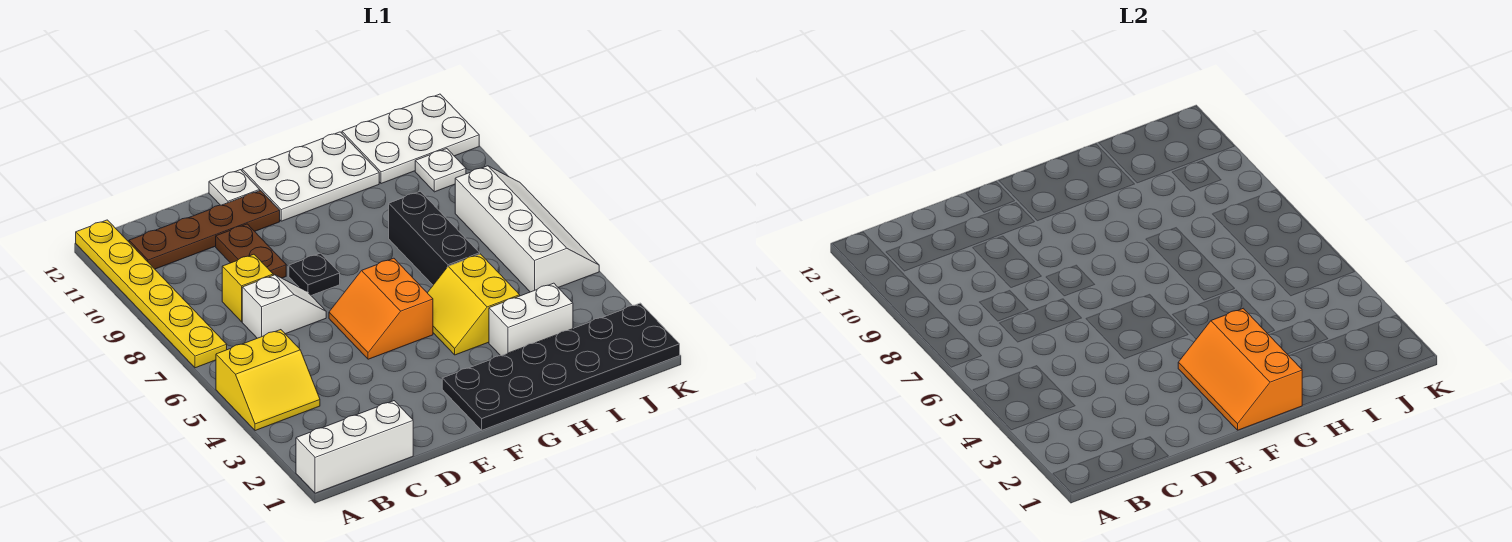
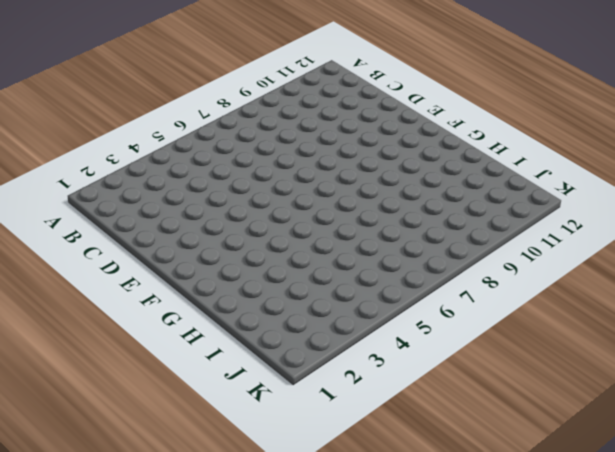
none -> white brick A1:C1 level 1
none -> yellow slope A4:B5 level 1 top 5
none -> yellow plate A7:A12 level 1

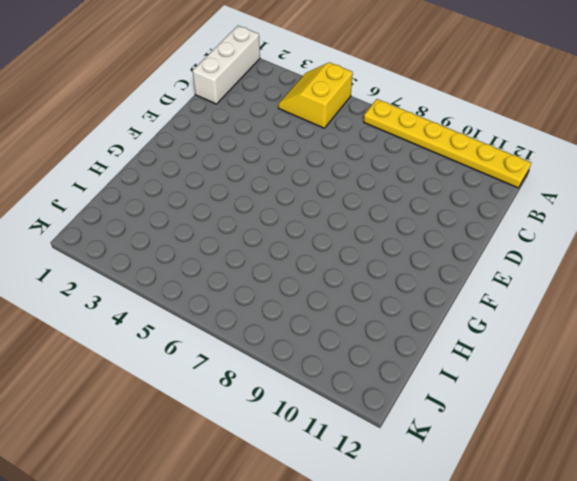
none -> brown plate B11:E11 level 1
none -> white slope C7:D7 level 1 top C
none -> yellow brick C8 level 1

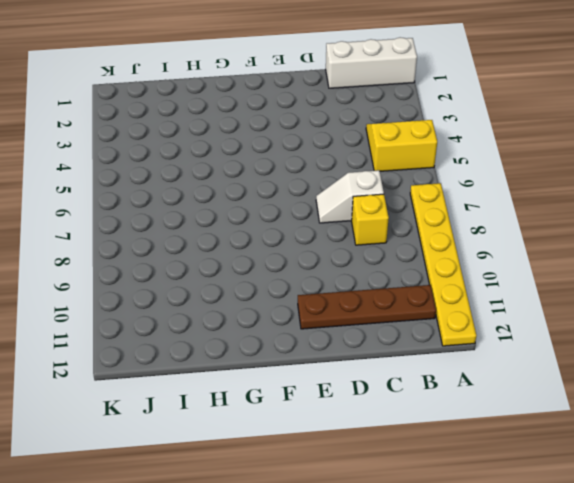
none -> brown plate D9:D10 level 1
none -> orange slope E5:F6 level 1 top F
none -> black plate E8 level 1

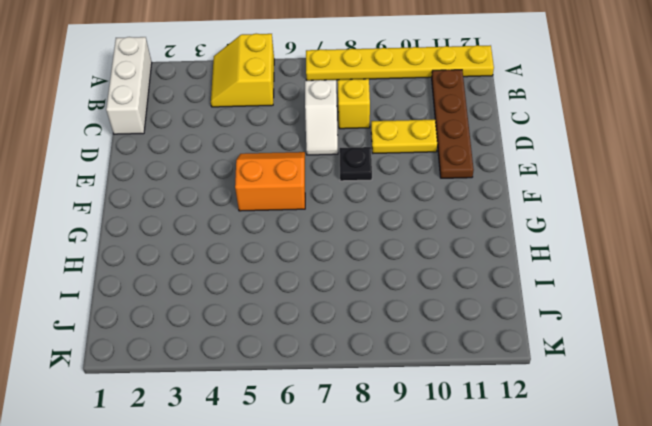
yellow plate D9:D10 level 1 -> brown plate D9:D10 level 1
none -> white plate E12 level 1
none -> black plate F1:K2 level 1
none -> white plate F11:H12 level 1

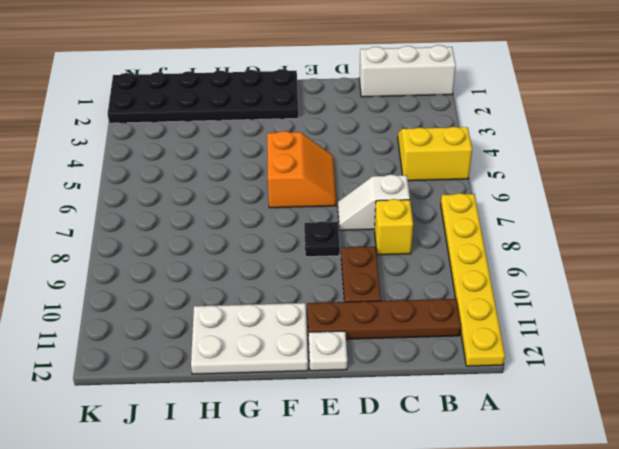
none -> yellow slope G4:H5 level 1 top H
none -> white brick H3:I3 level 1
none -> black brick H6:H8 level 1

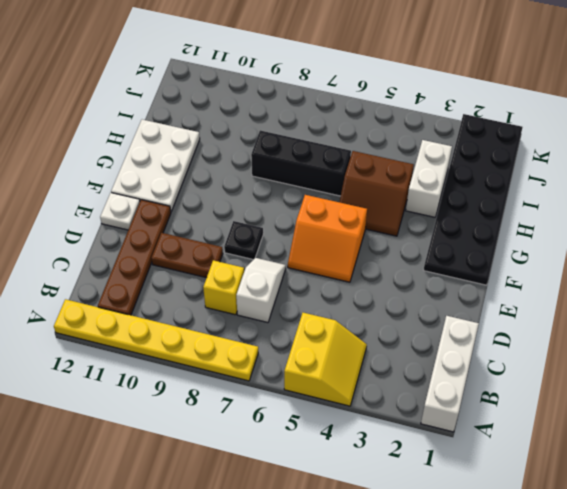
brown slope G4:H5 level 1 top H -> yellow slope G4:H5 level 1 top H
none -> white plate I11:K12 level 1
none -> white slope J5:K8 level 1 top J
none -> white plate J10 level 1

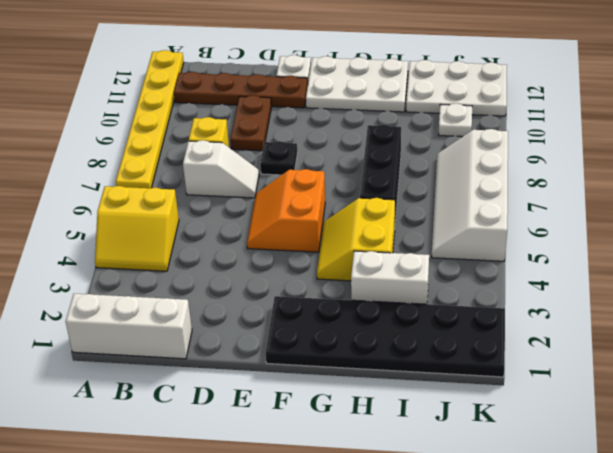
white slope J5:K8 level 1 top K -> white slope J5:K8 level 1 top J
none -> orange slope F1:G3 level 2 top G

